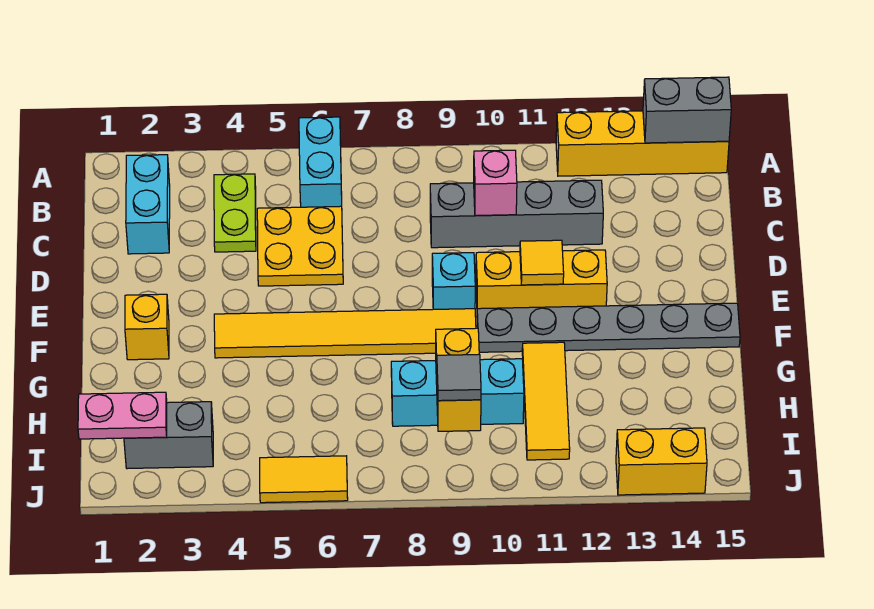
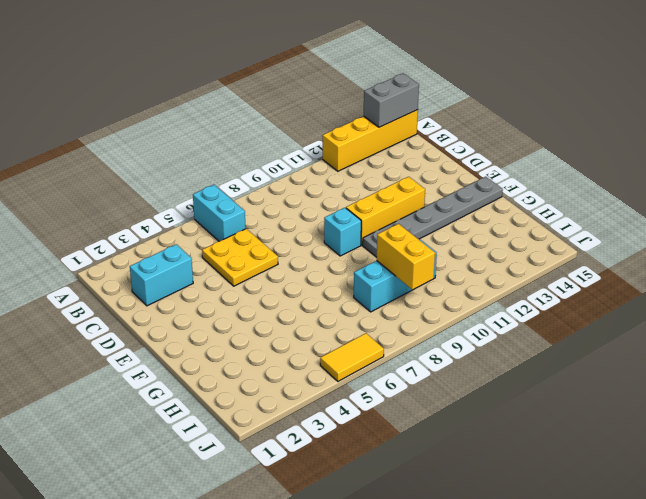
cyan brick C2:C3 level 1 -> cyan brick B2:C2 level 1
none -> lime plate B4:C4 level 1
none -> grey brick C9:C12 level 1
none -> yellow brick F2 level 1

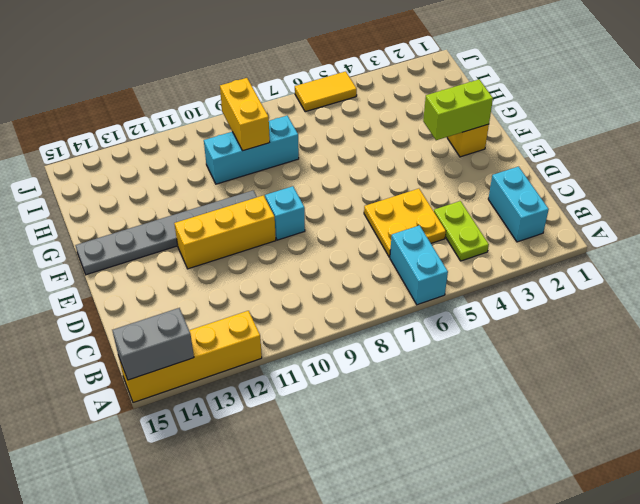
lime brick F2:F3 level 2 -> none
none -> grey brick C9:C12 level 1
none -> yellow tile F4:F9 level 1
none -> yellow tile G11:I11 level 1

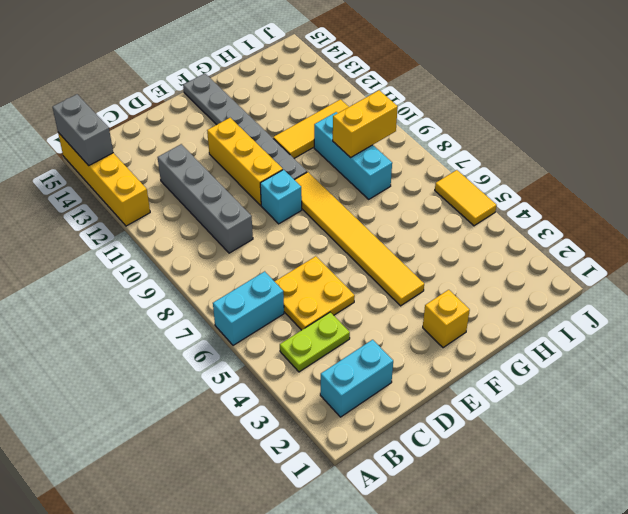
none -> grey brick I2:I3 level 1
none -> yellow brick J13:J14 level 1
none -> pink brick C10 level 2

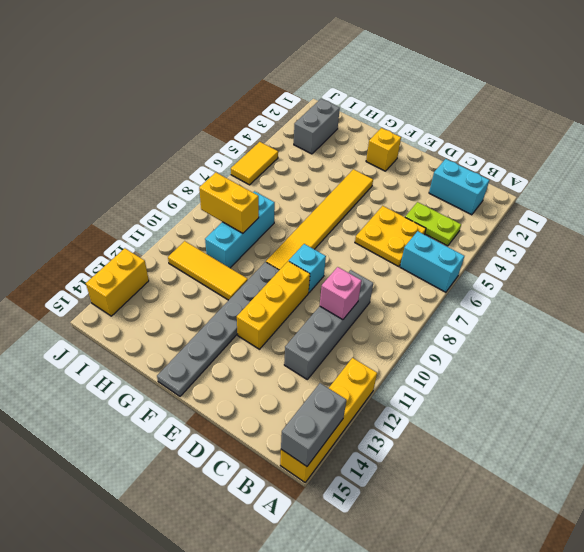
none -> yellow tile E11 level 2
none -> pink plate I1:I2 level 2
none -> grey tile I9 level 3

